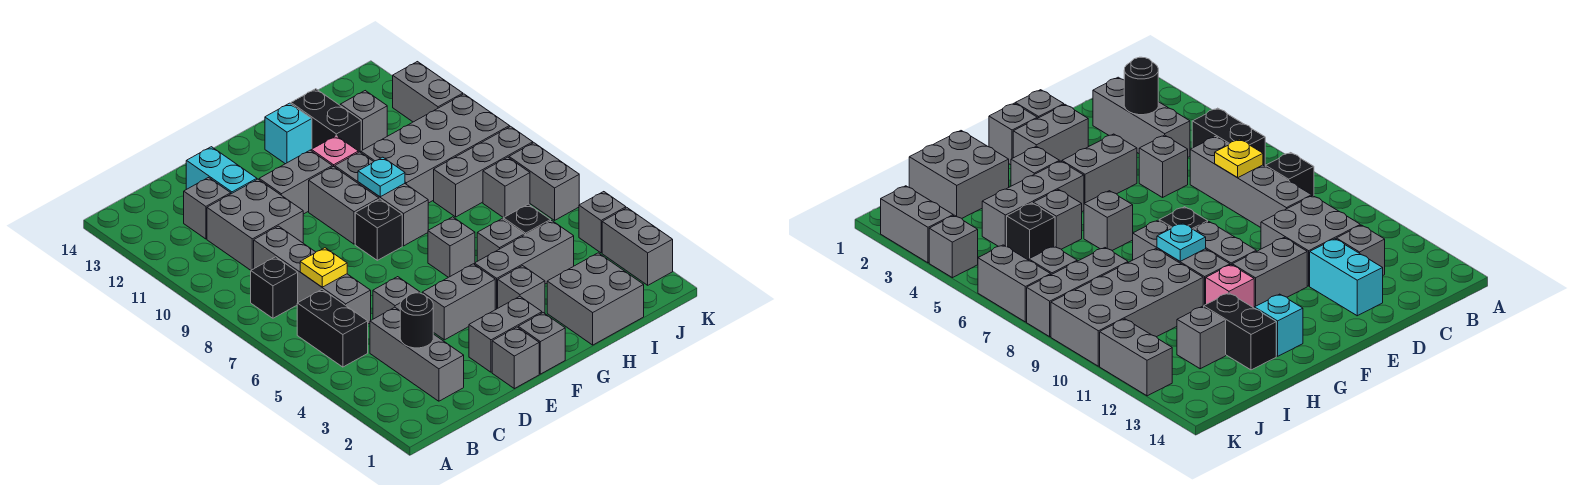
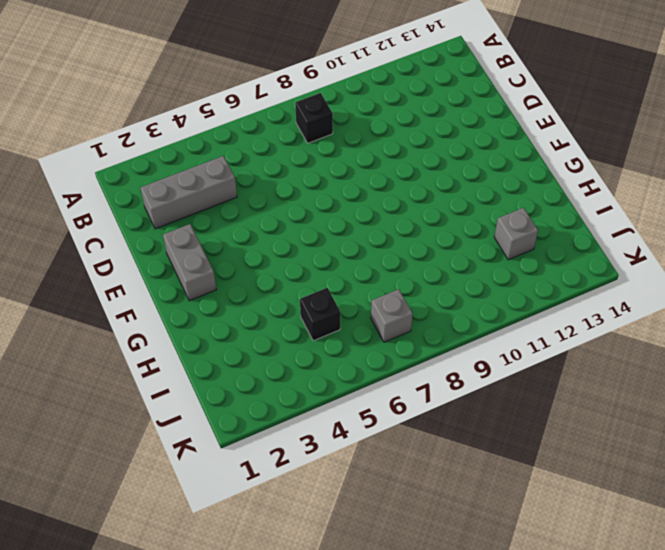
none -> black brick B5:B6 level 1
none -> grey brick C6:C9 level 1
none -> grey brick C10:D11 level 1
none -> grey brick C12 level 1

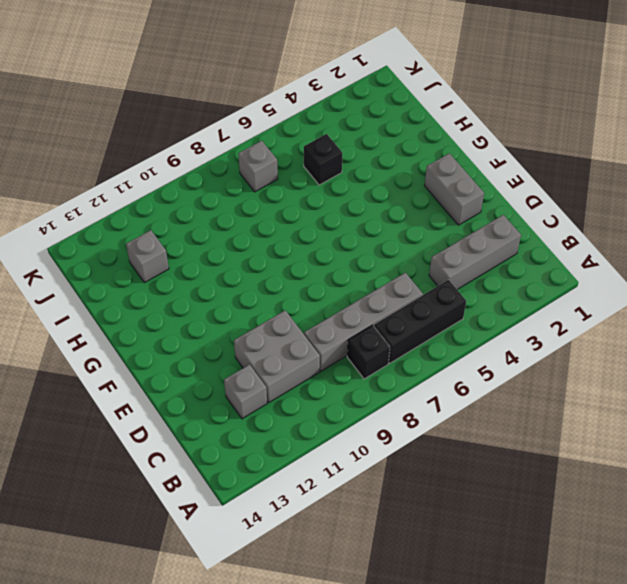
black brick B5:B7 level 1 -> black brick B5:B6 level 1
none -> grey brick D5 level 1
none -> cyan brick D12:D13 level 1
none -> grey brick E1 level 1
none -> grey brick E4:F4 level 1

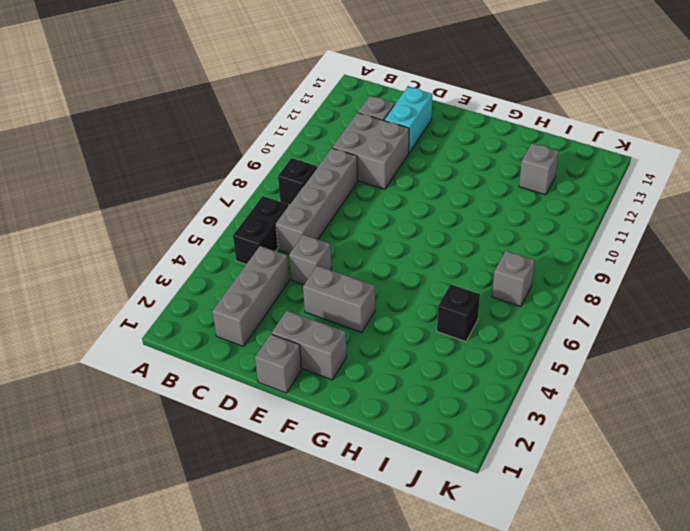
none -> grey brick E11:F11 level 1
none -> grey brick F1 level 1
none -> black brick F8 level 1
none -> grey brick F9:F10 level 1

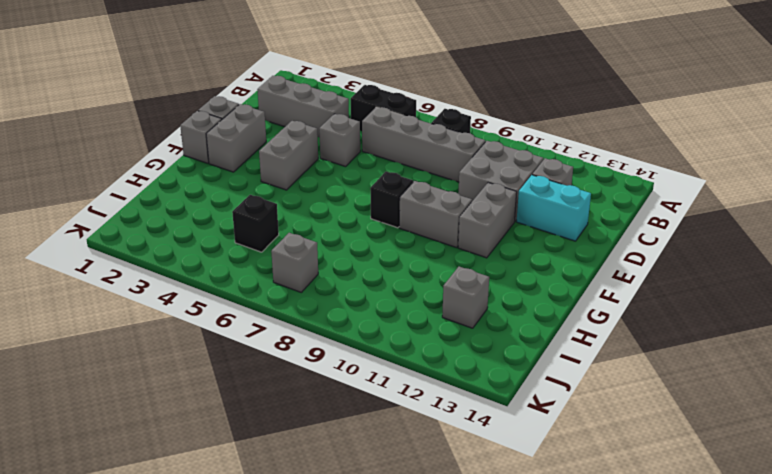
none -> grey brick G3 level 1
none -> grey brick G4:I4 level 1
none -> grey brick G6 level 1
none -> grey brick G8:G10 level 1

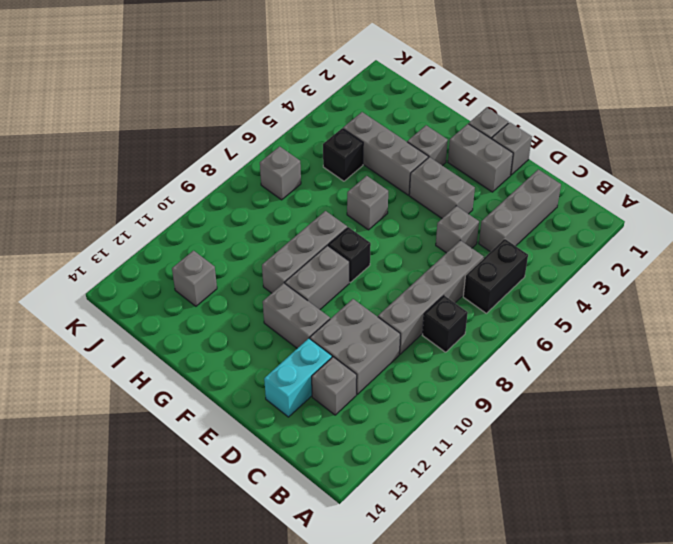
none -> pink brick G11 level 1
none -> cyan brick G13 level 1
none -> grey brick H1:I2 level 1
none -> grey brick H5 level 1

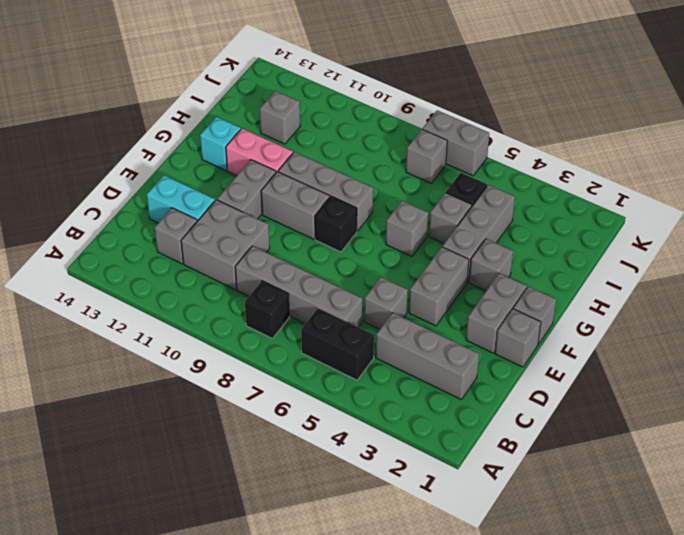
pink brick G11:G12 level 1 -> pink brick G11 level 1
none -> grey brick H1:I2 level 1
none -> grey brick H9:K10 level 1
none -> black brick H12:H13 level 1
none -> grey brick I8:K8 level 1

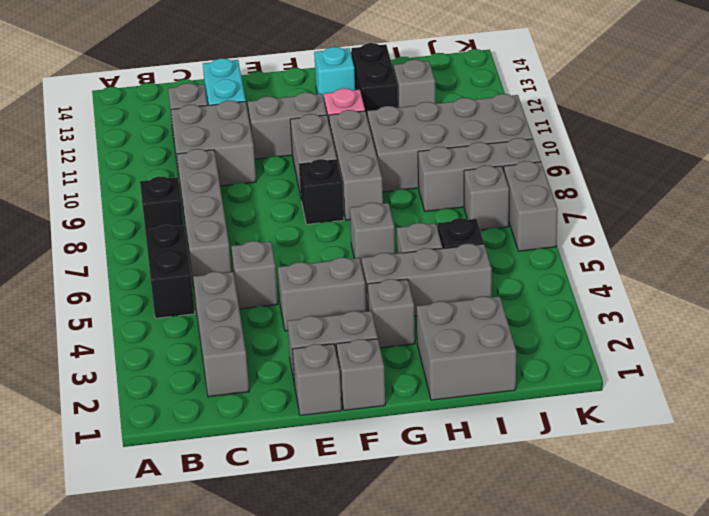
none -> grey brick K2:K3 level 1
none -> grey brick K4 level 1
none -> grey brick K11:K12 level 1
none -> black round brick C3 level 2

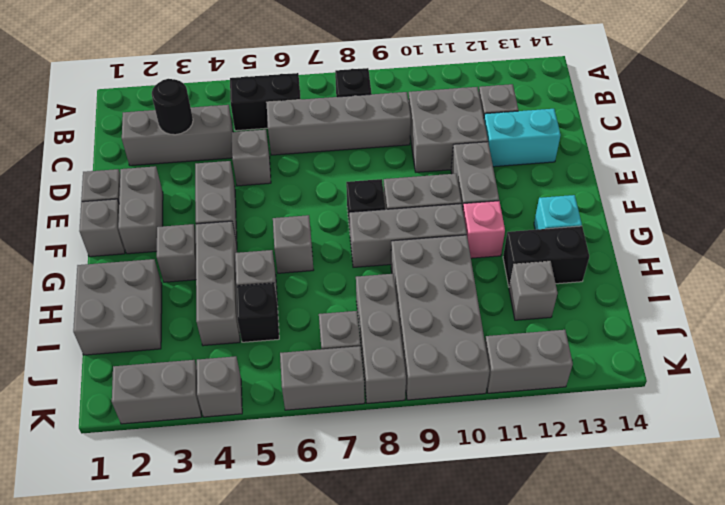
none -> yellow plate C7 level 2
none -> cyan plate G9 level 2

